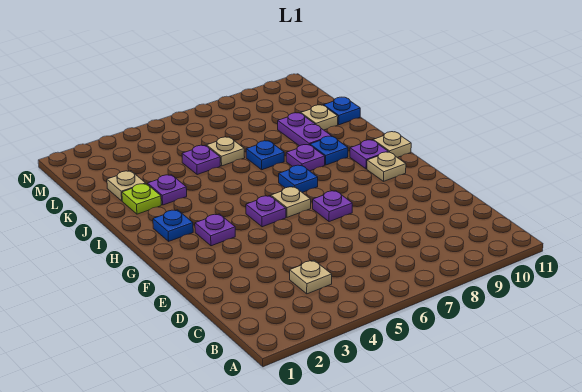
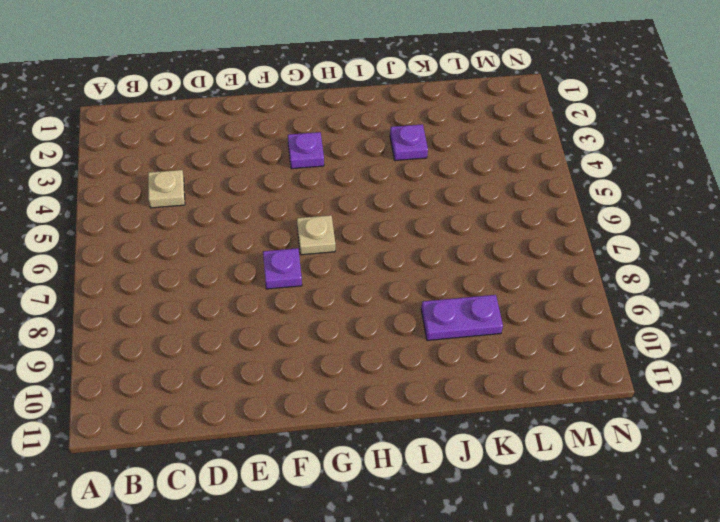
none -> purple plate G5 level 1
none -> tan plate G10 level 1
none -> blue plate H2 level 1

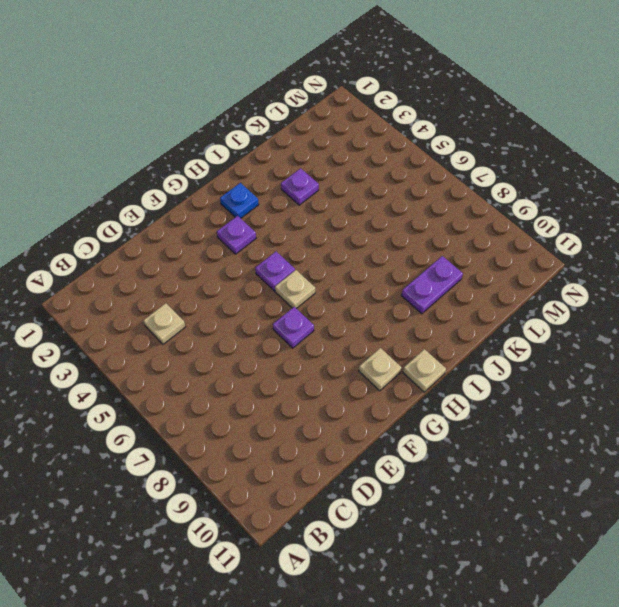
none -> blue plate H7 level 1
none -> purple plate H10 level 1
none -> purple plate I8 level 1

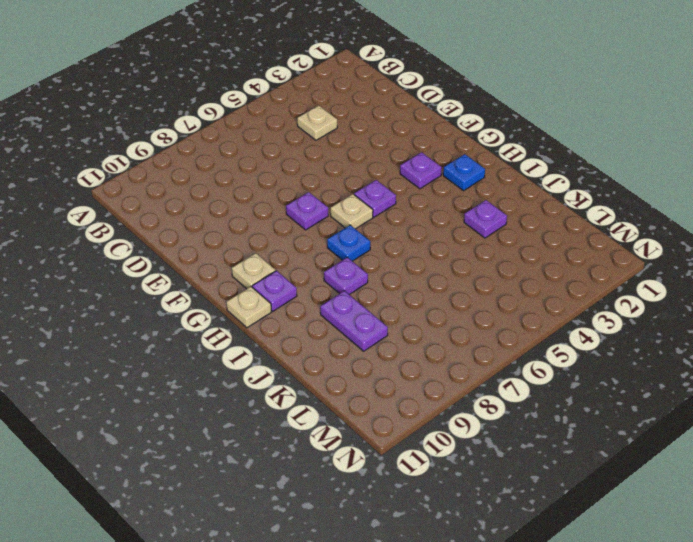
none -> blue plate I9 level 1
none -> lime plate J2 level 1
none -> blue plate J7 level 1

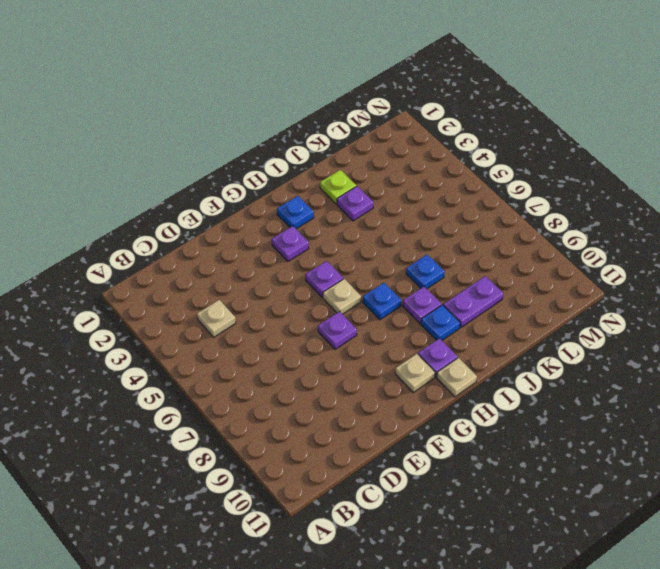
none -> tan plate K2 level 1
none -> purple plate K5 level 1
none -> tan plate K6 level 1

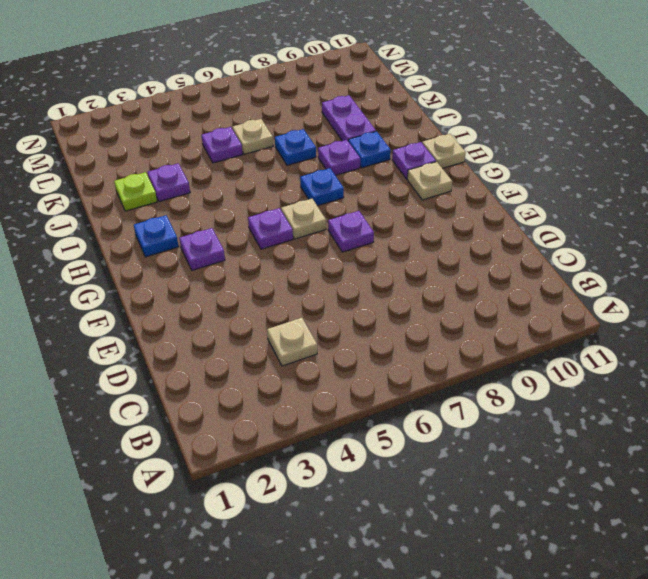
none -> tan plate K2 level 1
none -> tan plate K10 level 1
none -> blue plate K11 level 1

